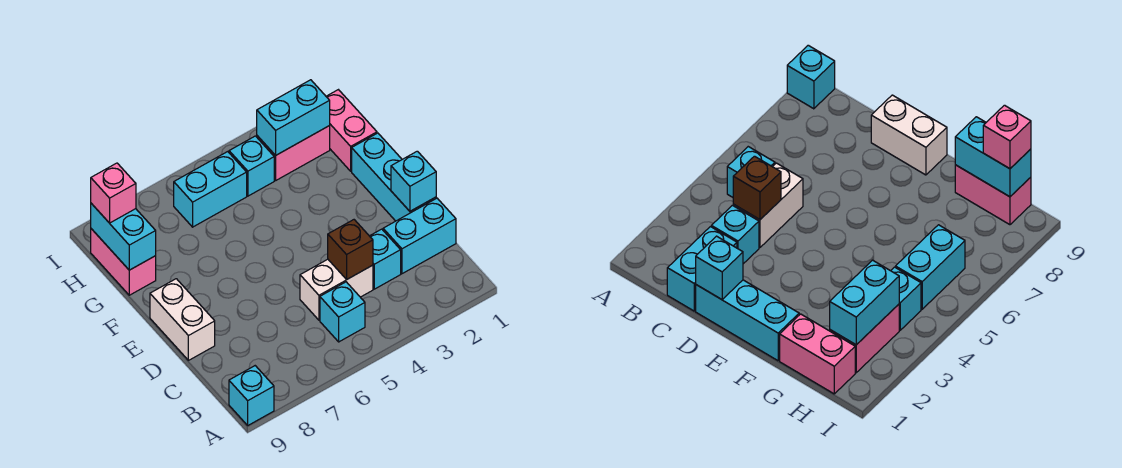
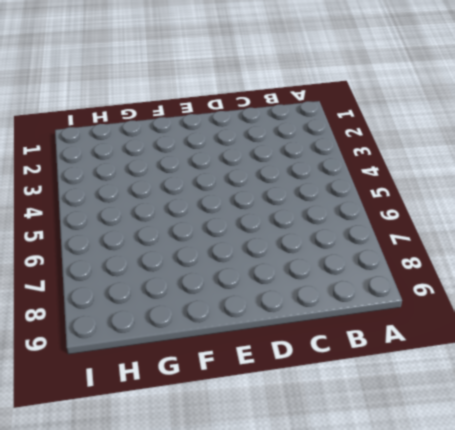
none -> cyan brick A9 level 1
none -> cyan brick B5 level 1
none -> cyan brick C1:C2 level 1

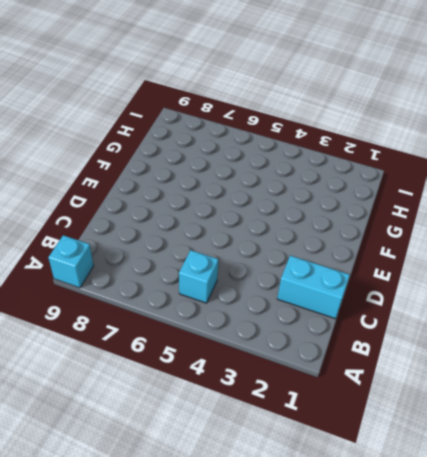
none -> cyan brick C3 level 1
none -> white brick C4:C5 level 1
none -> cyan brick D1:F1 level 1

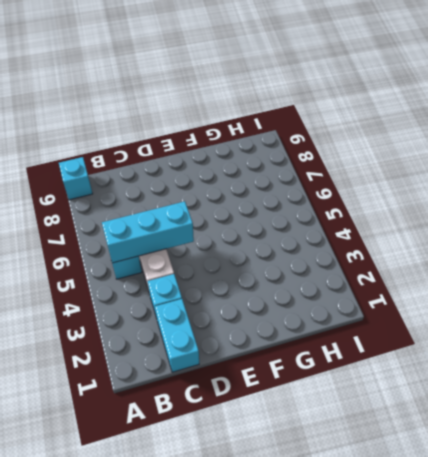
cyan brick B5:D5 level 2 -> cyan brick D1:F1 level 1
none -> white brick D9:E9 level 1
none -> pink brick G1:H1 level 1
none -> pink brick G9:H9 level 1

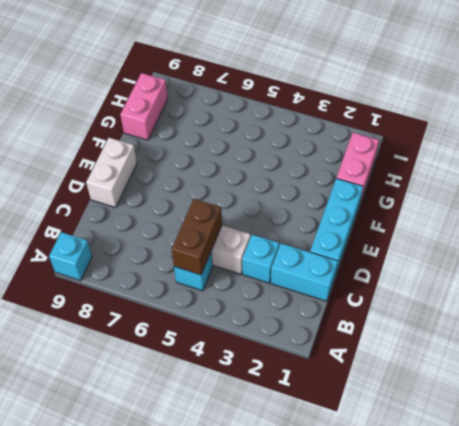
brown brick B5:C5 level 2 -> none
none -> pink brick H2:H3 level 1
none -> cyan brick H4 level 1
none -> cyan brick H5:H6 level 1

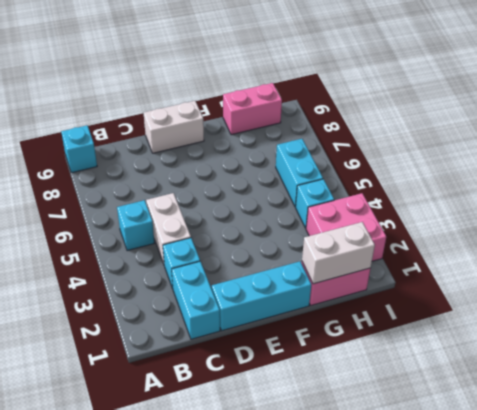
white brick G1:H1 level 2 -> none
pink brick H2:I3 level 1 -> pink brick H2:H3 level 1
none -> brown brick C4 level 2
none -> cyan brick D1 level 2
none -> cyan brick G9:H9 level 2

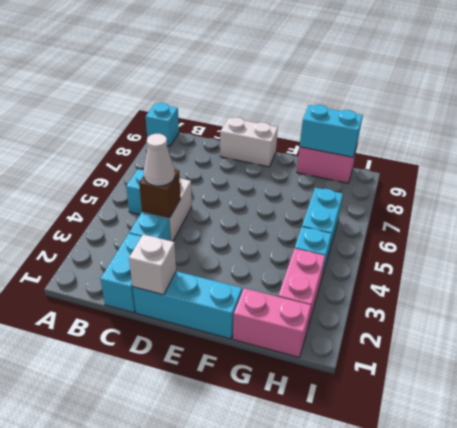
white cone C4 level 3 -> none
white brick D1 level 2 -> cyan brick D1 level 2
none -> cyan brick H2:H3 level 2
none -> pink brick H9 level 3

